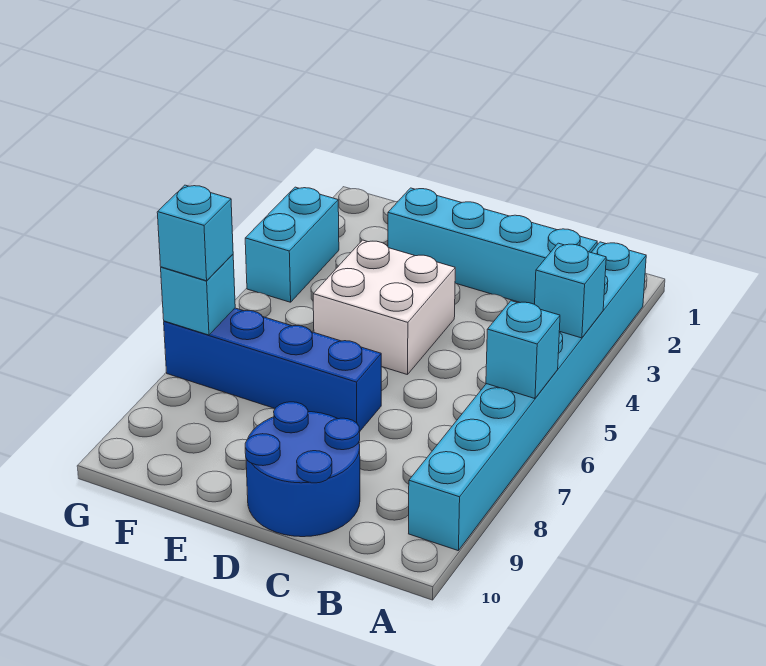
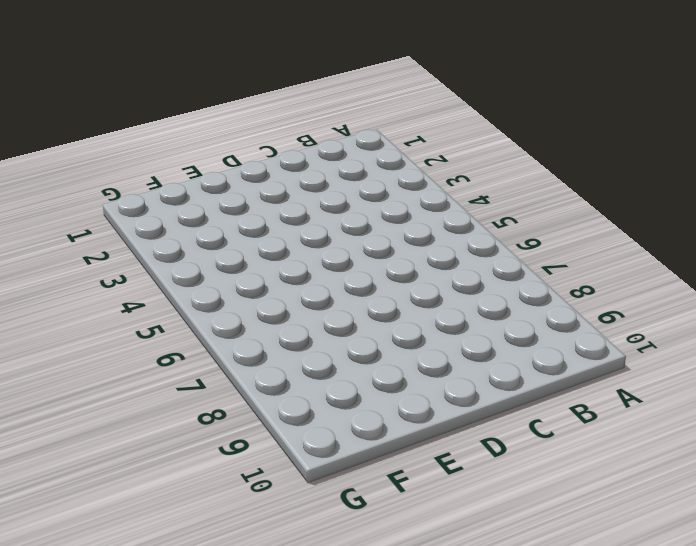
none -> cyan brick A2:A9 level 1
none -> cyan brick B2:E2 level 1

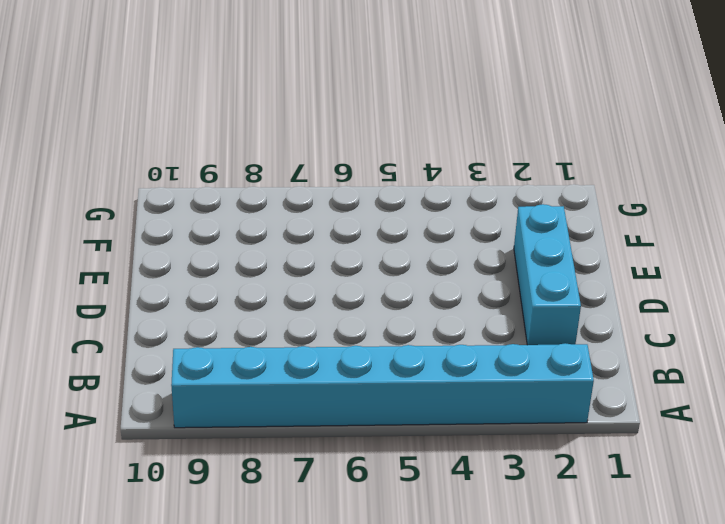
cyan brick C2:E2 level 1 -> cyan brick B2:E2 level 1
none -> blue round brick C9:D10 level 1
none -> white brick D4:E5 level 1

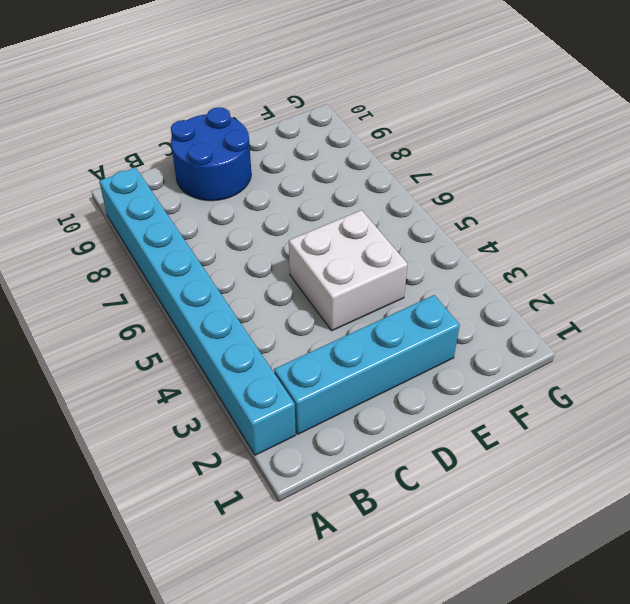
none -> blue brick D7:G7 level 1
none -> cyan brick G3:G4 level 1

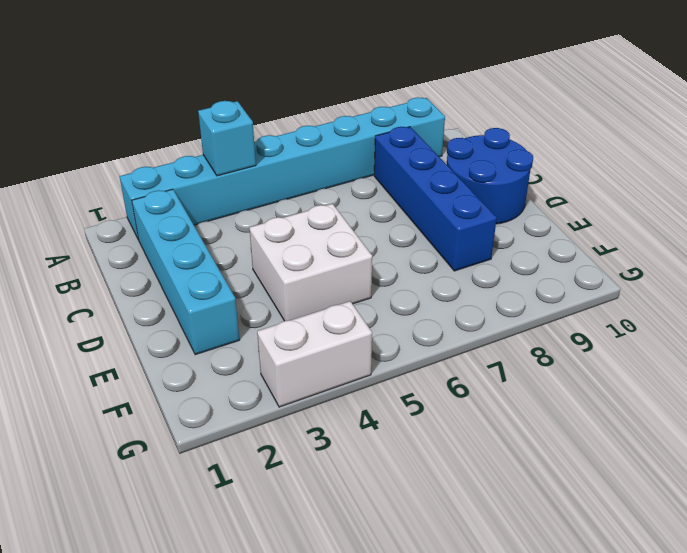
blue brick B8:E8 level 1 -> blue brick D7:G7 level 1
white brick G3:G4 level 1 -> cyan brick G3:G4 level 1
none -> cyan brick A6 level 2
none -> cyan brick G7 level 2

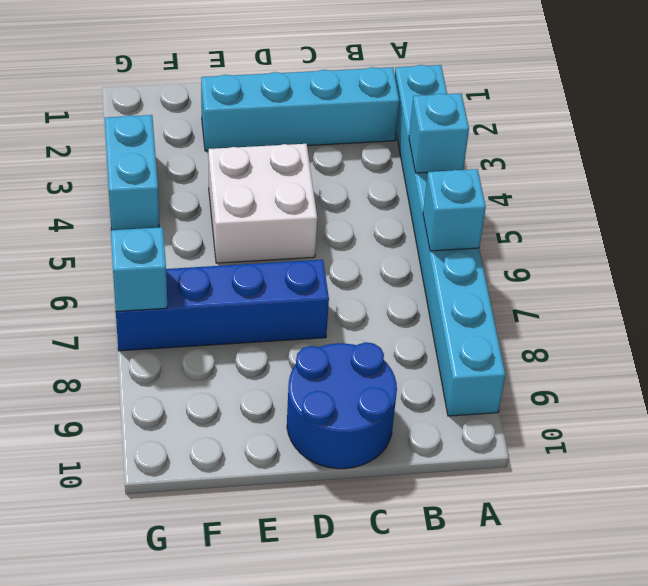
none -> cyan brick G7 level 3

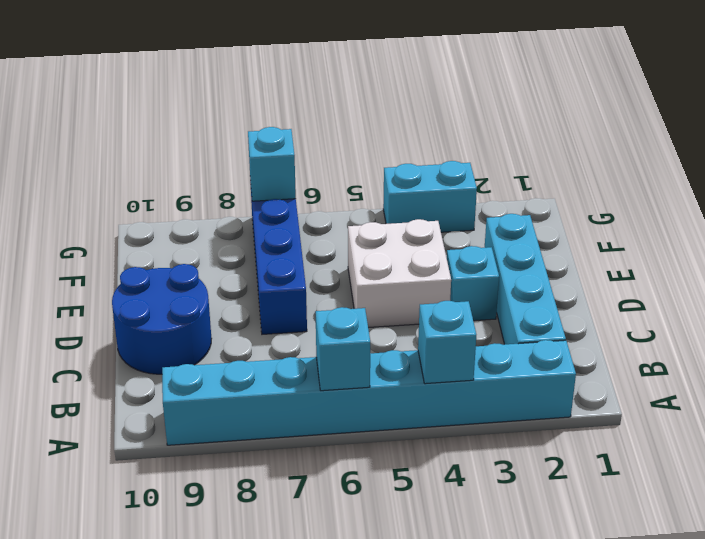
cyan brick D3 level 1 -> cyan brick G7 level 3

